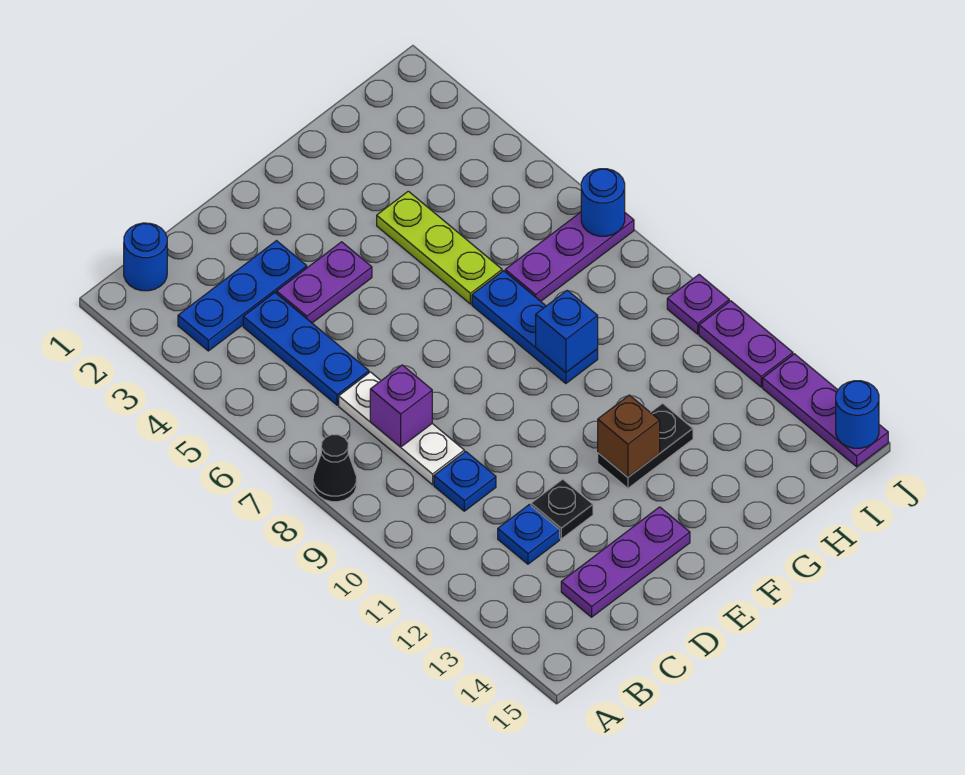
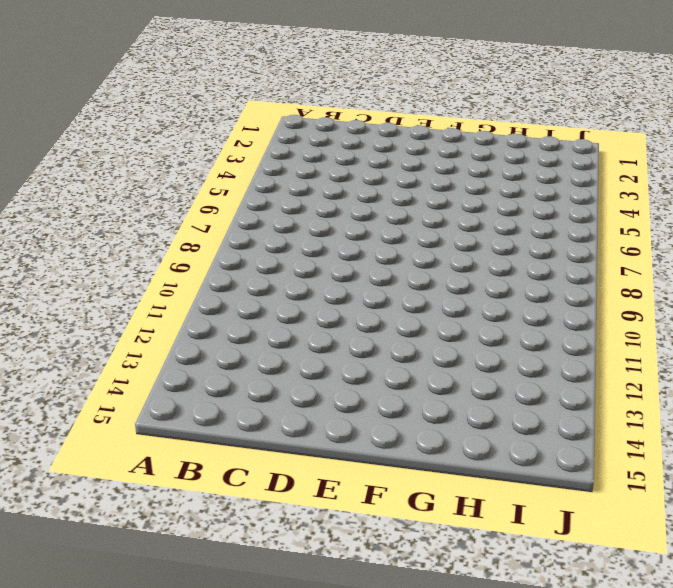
none -> black cone A8 level 1
none -> blue round brick B1 level 1
none -> blue plate B3:D3 level 1

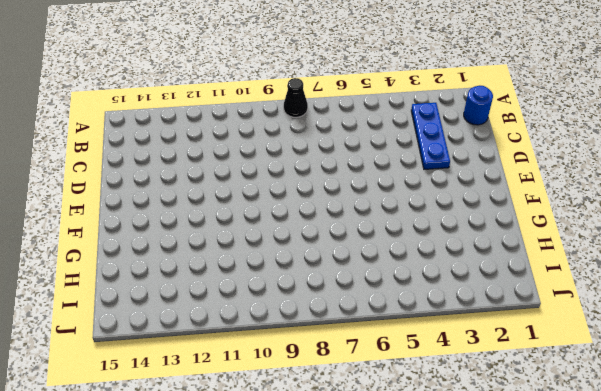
none -> blue plate C4:C6 level 1
none -> white plate C7:C9 level 1
none -> blue plate C10 level 1

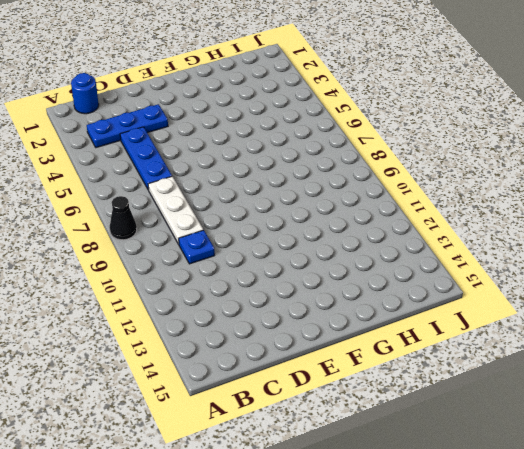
none -> blue plate C12 level 1
none -> purple plate C14:E14 level 1
none -> purple plate D4:E4 level 1

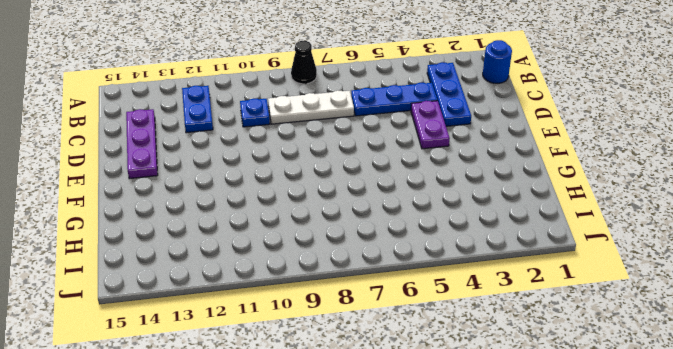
blue plate B12:C12 level 1 -> blue plate C12 level 1
none -> black plate D12 level 1
none -> black plate F12:G12 level 1
none -> lime plate G4:G6 level 1

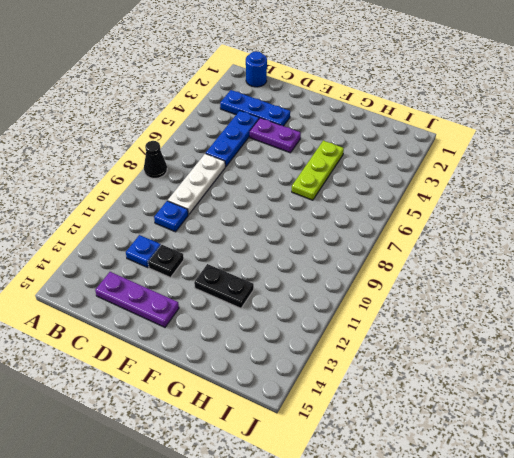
none -> blue plate G7:G9 level 1
none -> purple plate H7:J7 level 1
none -> purple plate J10 level 1

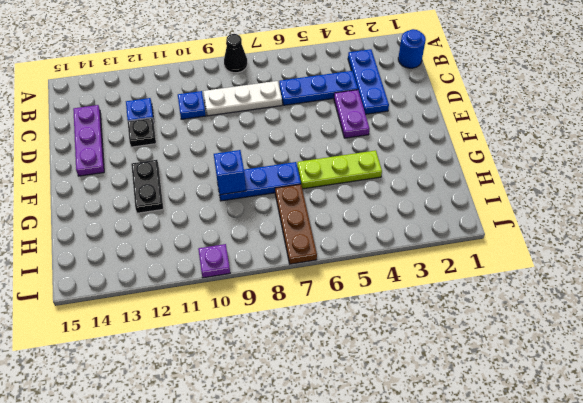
brown plate H7:J7 level 1 -> purple plate H7:J7 level 1
none -> purple plate J11:J12 level 1
none -> purple plate J13:J15 level 1
none -> purple brick C8 level 2

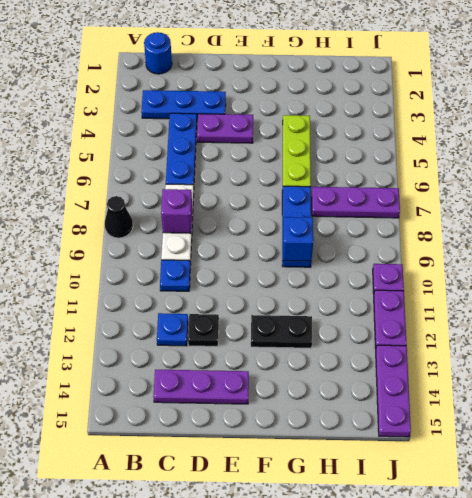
none -> brown brick F12 level 2
none -> blue round brick J7 level 2
none -> blue round brick J15 level 2

